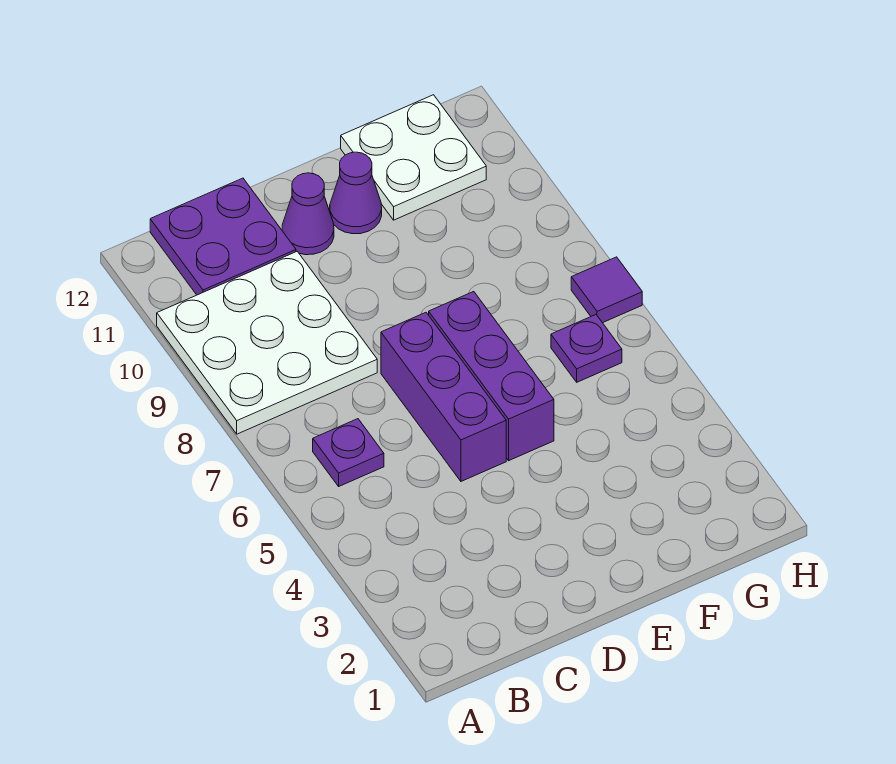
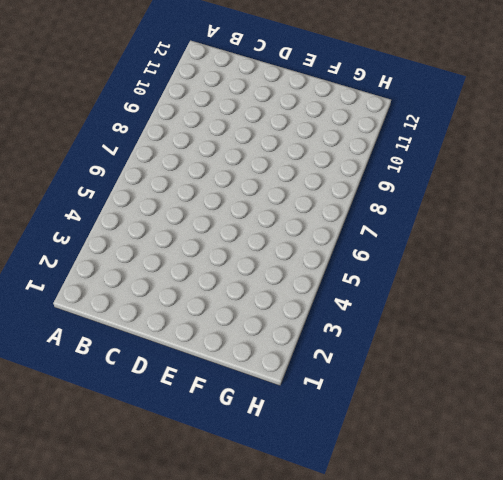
none -> white plate A8:C10 level 1
none -> purple plate B6 level 1

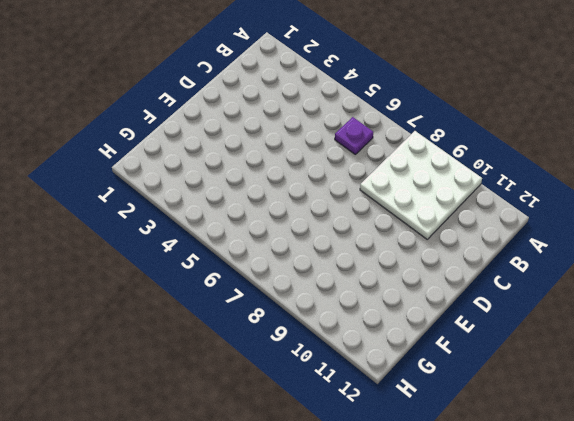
none -> purple plate B11:C12 level 1
none -> purple brick D5:D7 level 1

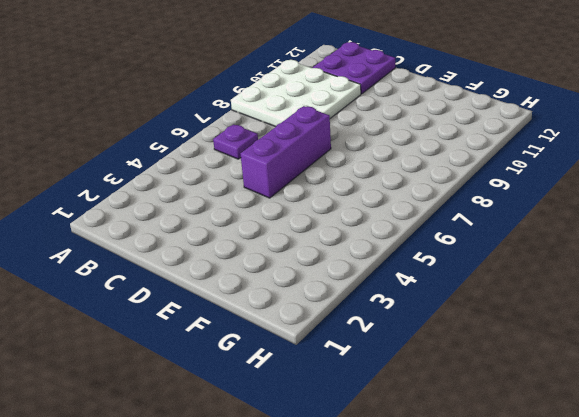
none -> purple cone D11 level 1
none -> purple brick E5:E7 level 1

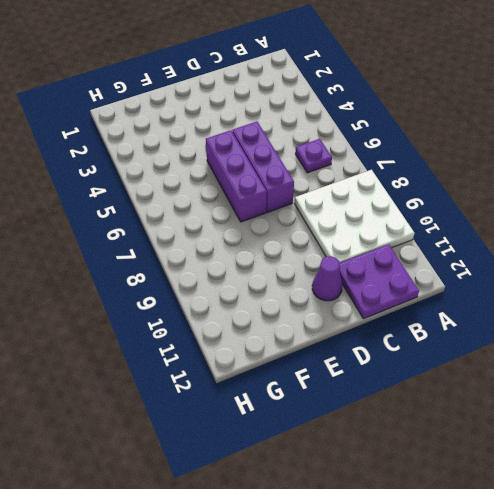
none -> purple cone E11 level 1
none -> white plate F11:G12 level 1

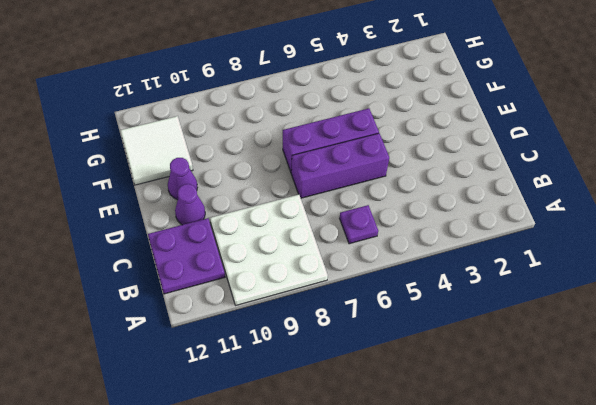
white tile F11:G12 level 1 -> white plate F11:G12 level 1
none -> purple plate G6 level 1
none -> purple tile H7 level 1

